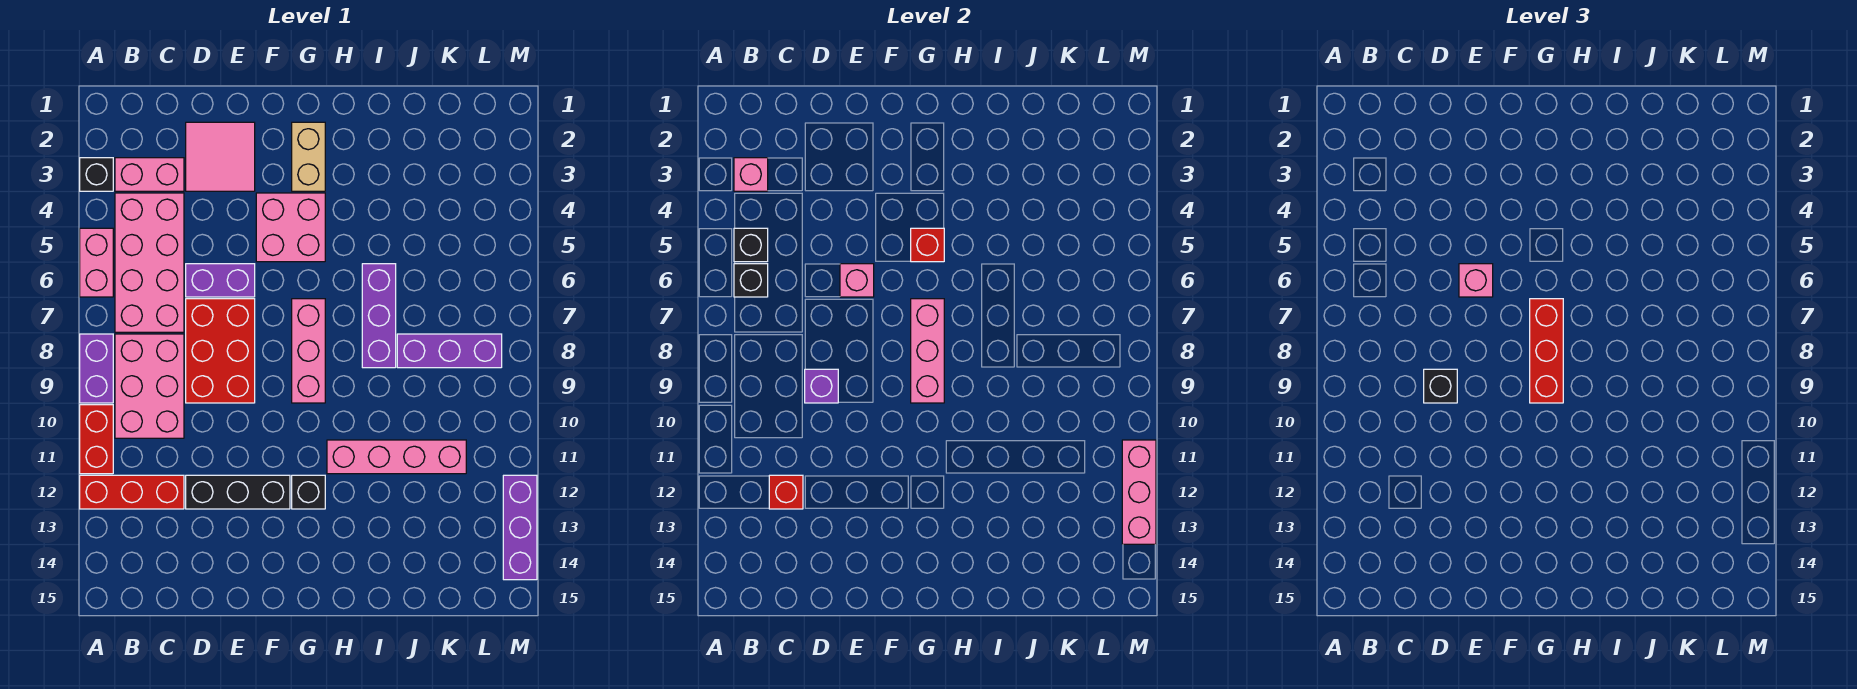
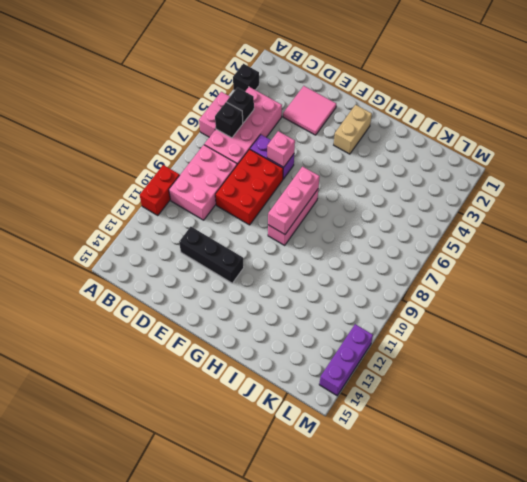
none -> purple brick A8:A9 level 1
none -> red brick A12:C12 level 1
none -> pink brick B3:C3 level 1
none -> pink brick F4:G5 level 1

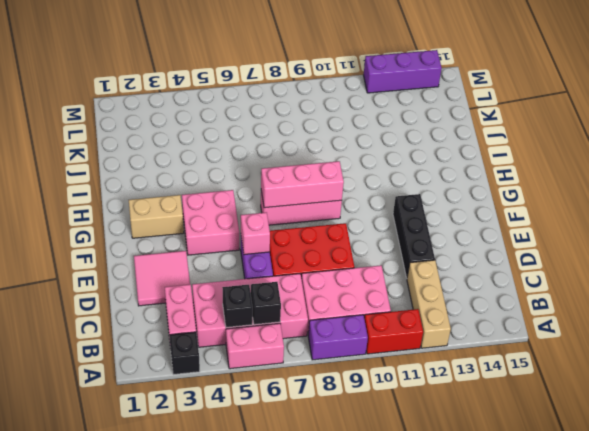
tan brick A12:C12 level 1 -> red brick A12:C12 level 1
none -> black brick G12 level 1
none -> pink brick H11:K11 level 1
none -> purple brick I6:I8 level 1
none -> purple brick J8:L8 level 1

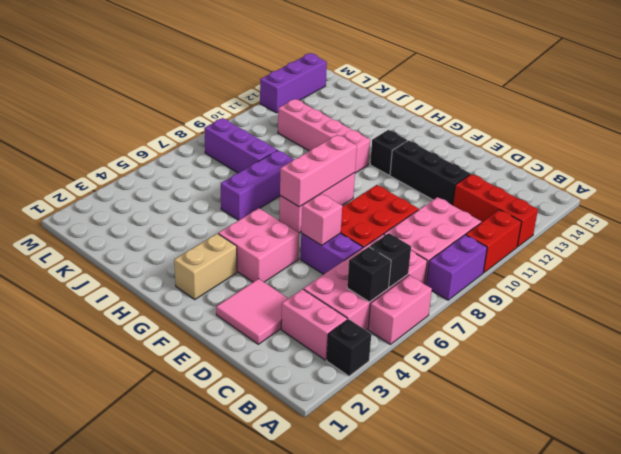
none -> pink brick B3 level 2
none -> red brick C12 level 2
none -> purple brick D9 level 2
none -> red brick G5 level 2

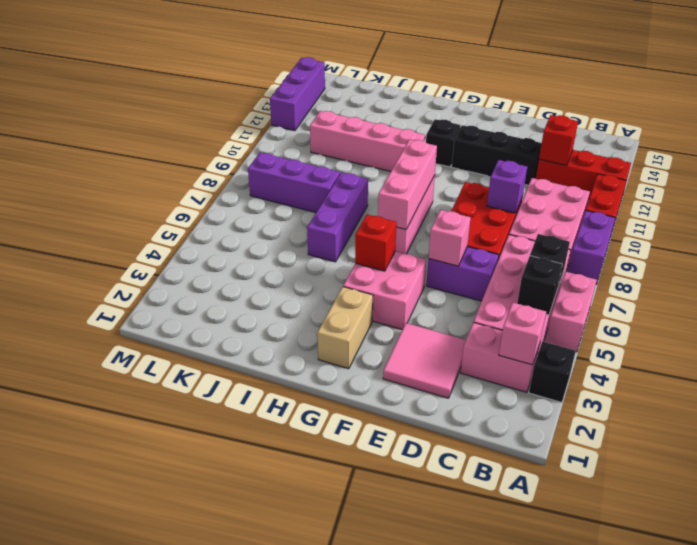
none -> pink brick M11:M13 level 2
none -> black brick D9 level 3
none -> pink brick E6 level 3
none -> red brick G7:G9 level 3

